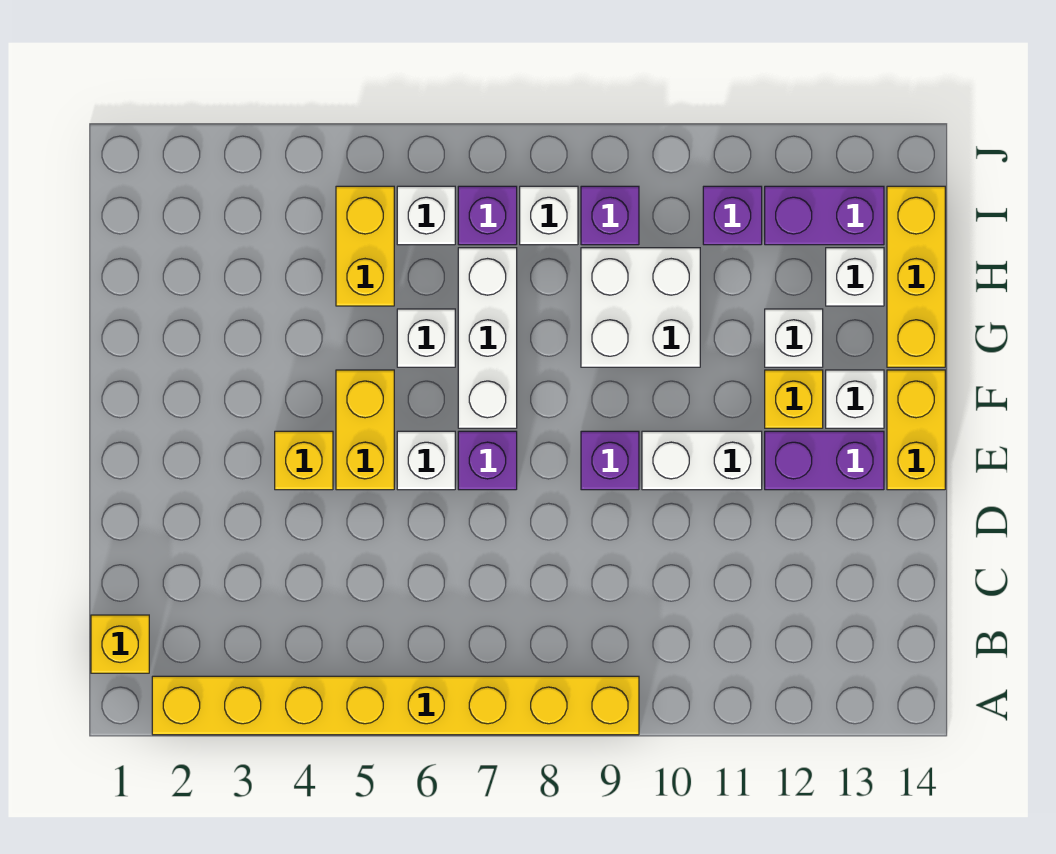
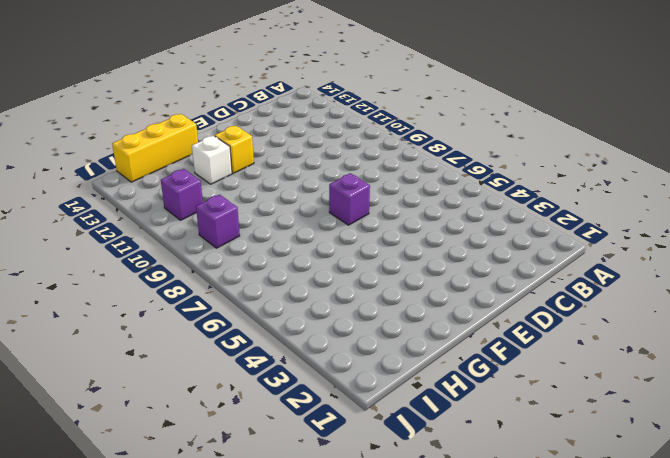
none -> yellow brick A2:A9 level 1
none -> yellow brick B1 level 1
none -> yellow brick E4 level 1

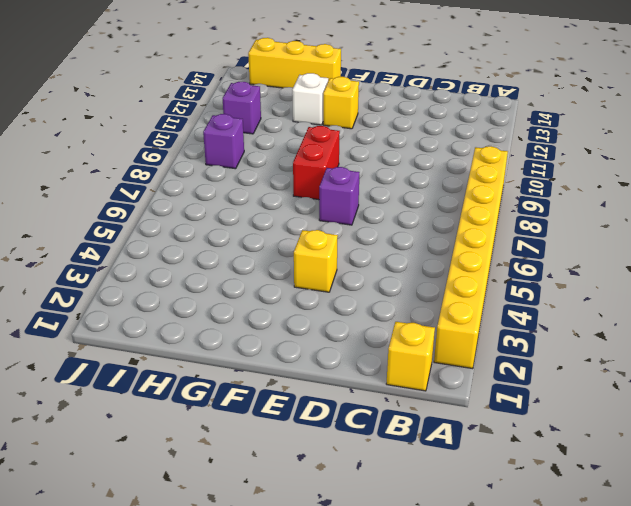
red brick F8:F9 level 1 -> none
none -> yellow brick E5:F5 level 1
none -> white brick E6 level 1
none -> purple brick E9 level 1

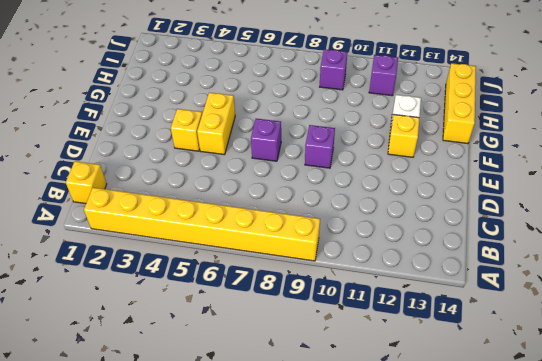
none -> white brick E6 level 1
none -> white brick E10:E11 level 1
none -> purple brick E12:E13 level 1

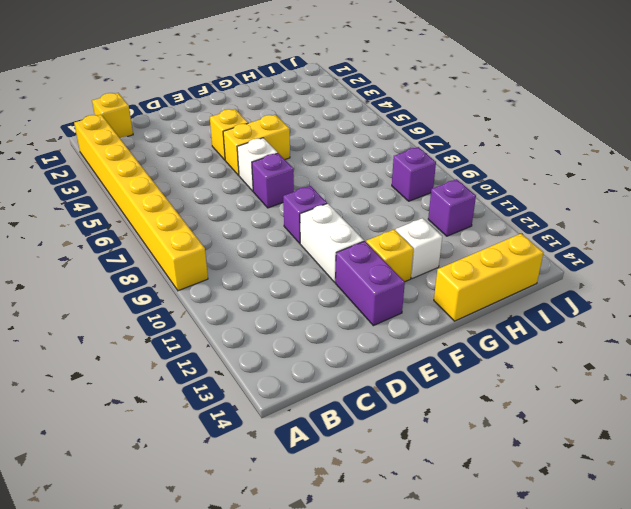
none -> yellow brick E14:F14 level 1
none -> white brick F7:H7 level 1
none -> white brick F13 level 1

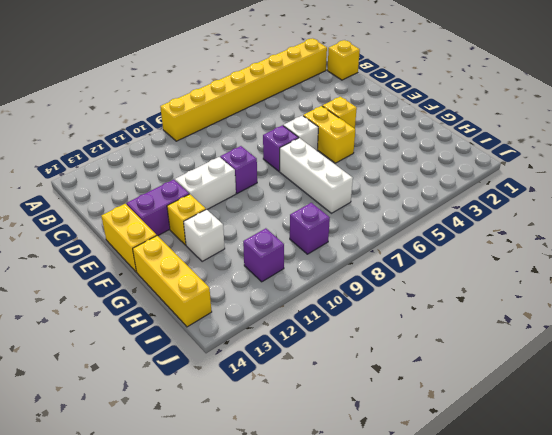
none -> white brick F13 level 1
none -> white brick G6 level 1
none -> white brick G9:H10 level 1

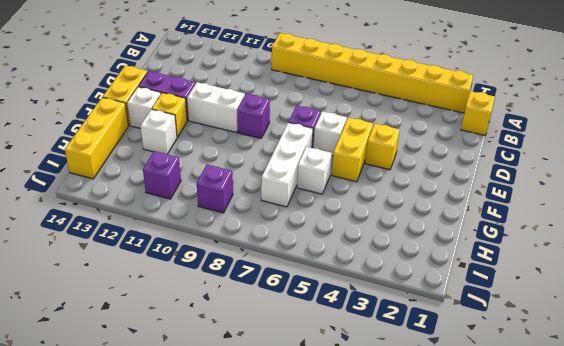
none -> white brick G9:H10 level 1
none -> yellow brick H5:I5 level 1
none -> white brick H13 level 1

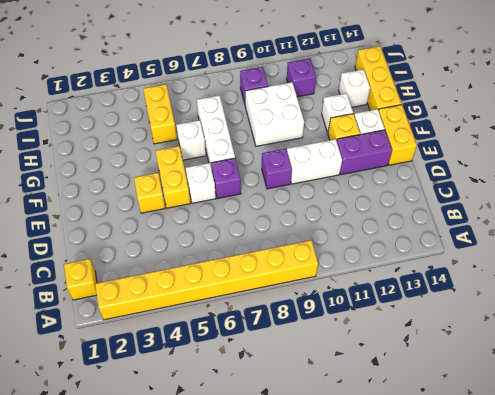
none -> white brick I6 level 1
none -> purple brick I7 level 1
none -> white brick I8 level 1

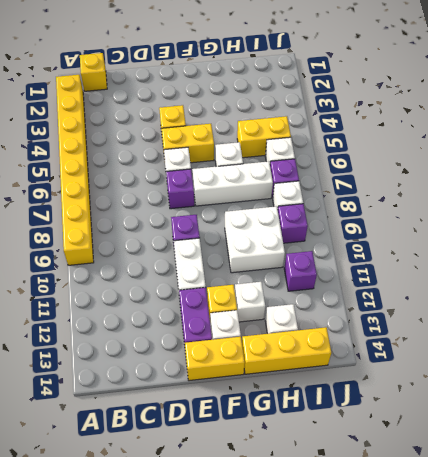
none -> purple brick I12:I13 level 1

